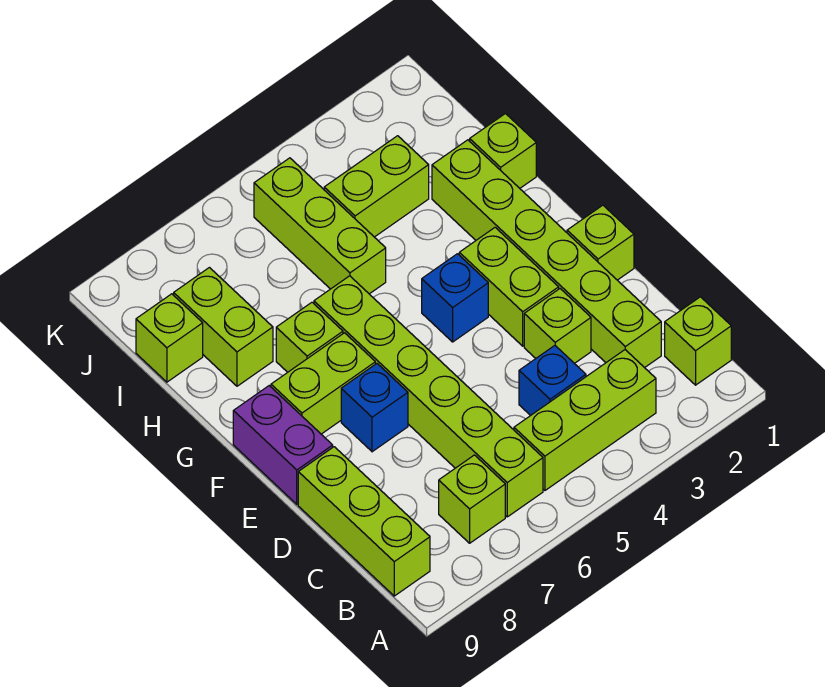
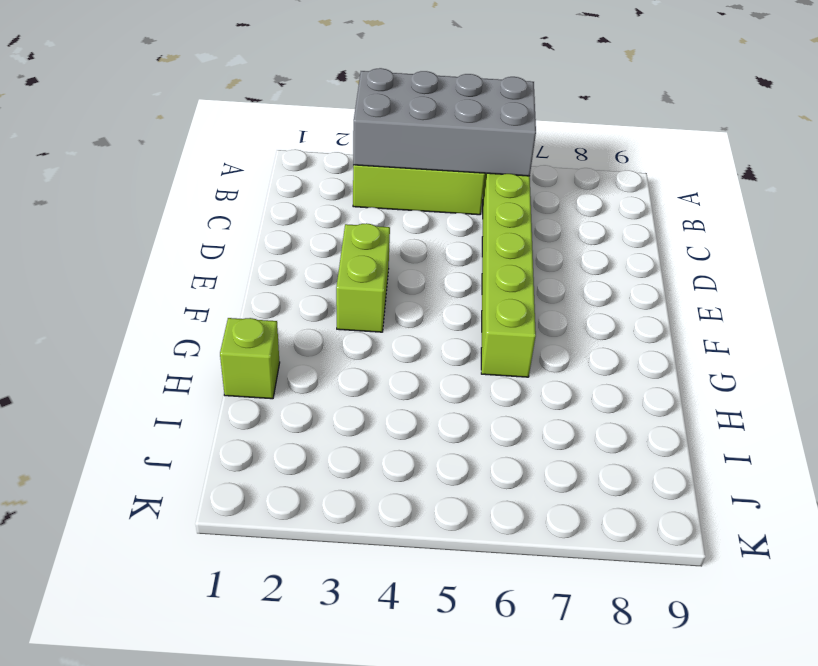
grey brick A3:B6 level 2 -> none
none -> lime brick B1 level 1
none -> lime brick B7 level 1
none -> lime brick B9:D9 level 1

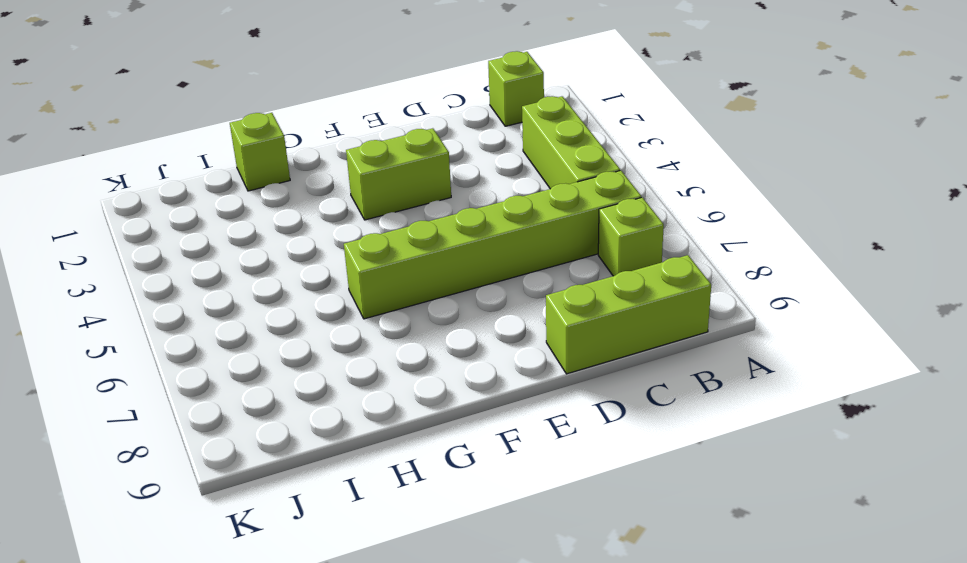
none -> lime brick C2:H2 level 1
none -> blue brick C4 level 1
none -> lime brick D3 level 1

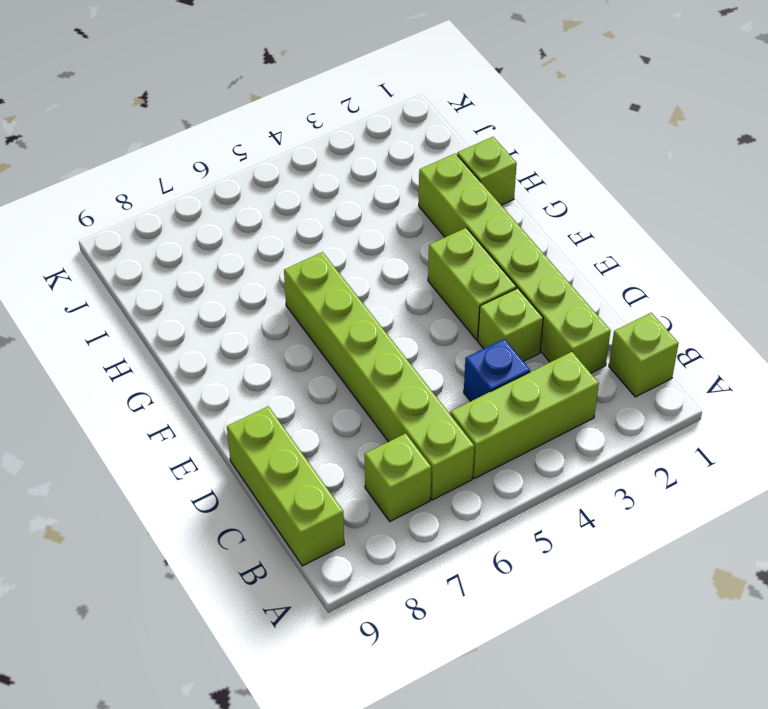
none -> lime brick E1 level 1
none -> blue brick E7 level 1
none -> purple brick E9:F9 level 1

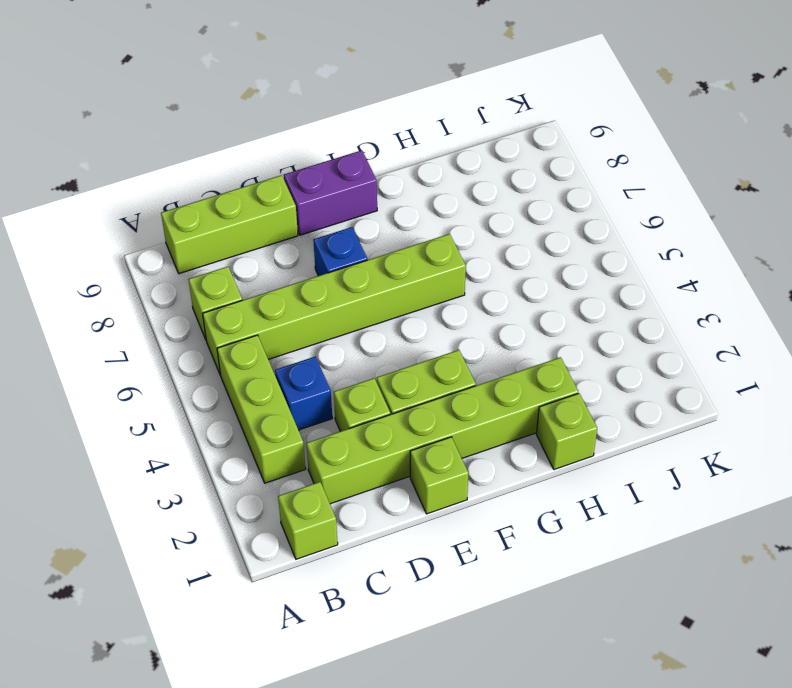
none -> blue brick F4 level 1
none -> lime brick F7:F8 level 1
none -> lime brick G7 level 1

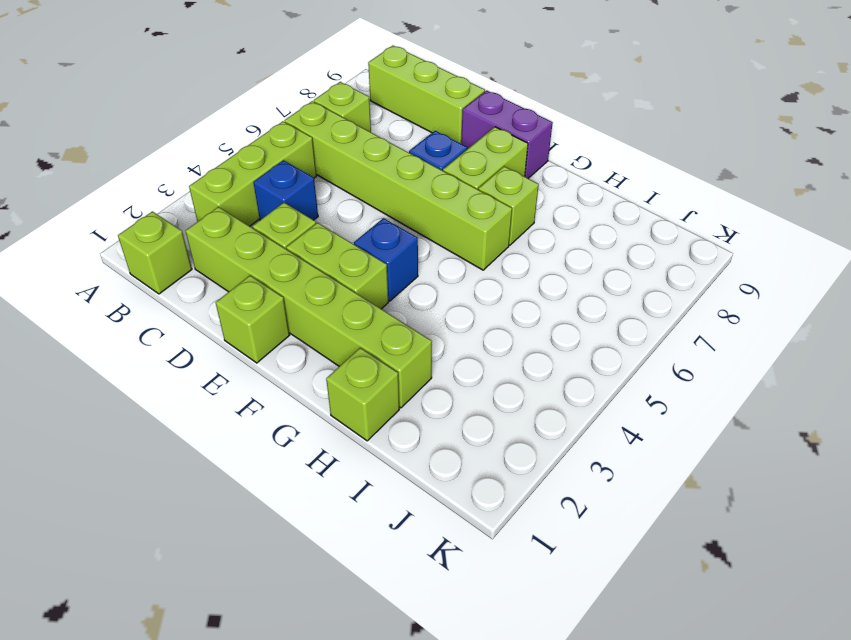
none -> lime brick H5:J5 level 1
none -> lime brick H8:I8 level 1
none -> lime brick I3:I4 level 1

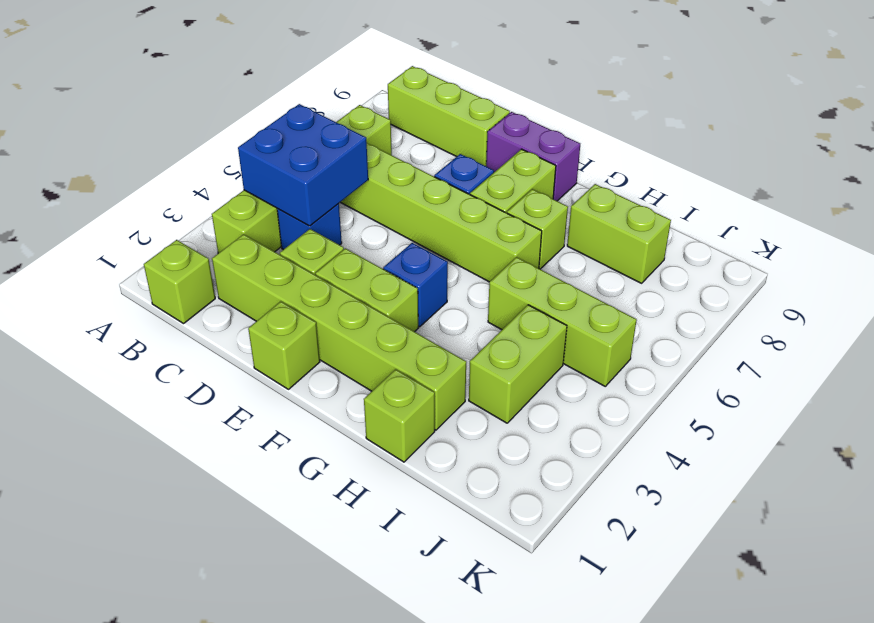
blue brick B4:C5 level 2 -> none
none -> lime brick I9 level 1

